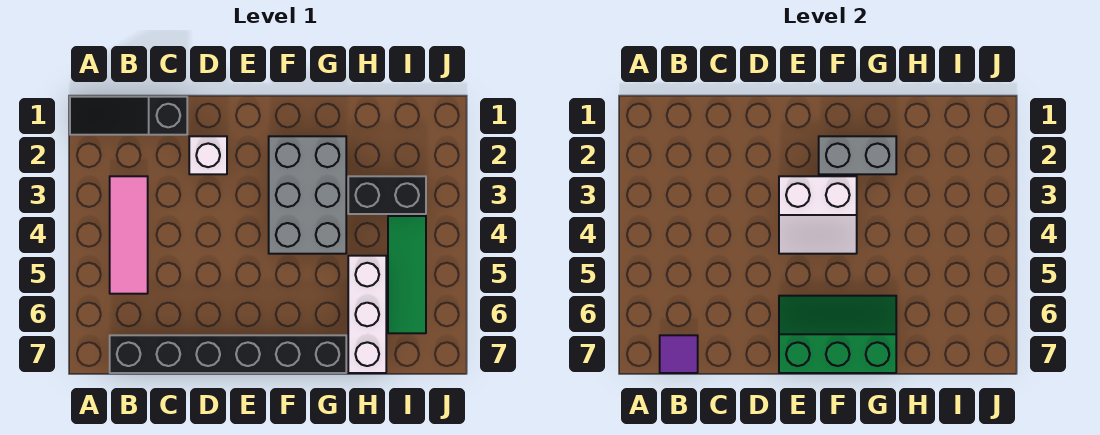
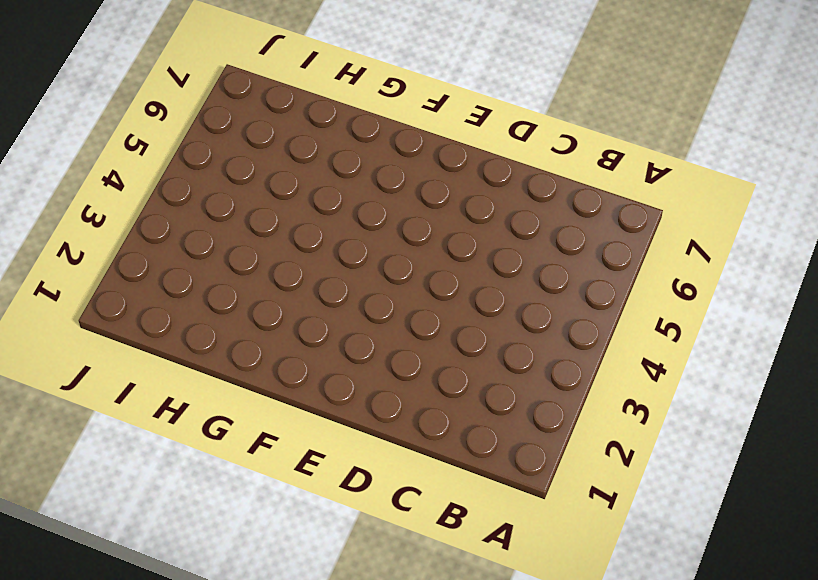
none -> black slope A1:C1 level 1 top C
none -> pink tile B3:B5 level 1
none -> black brick B7:G7 level 1

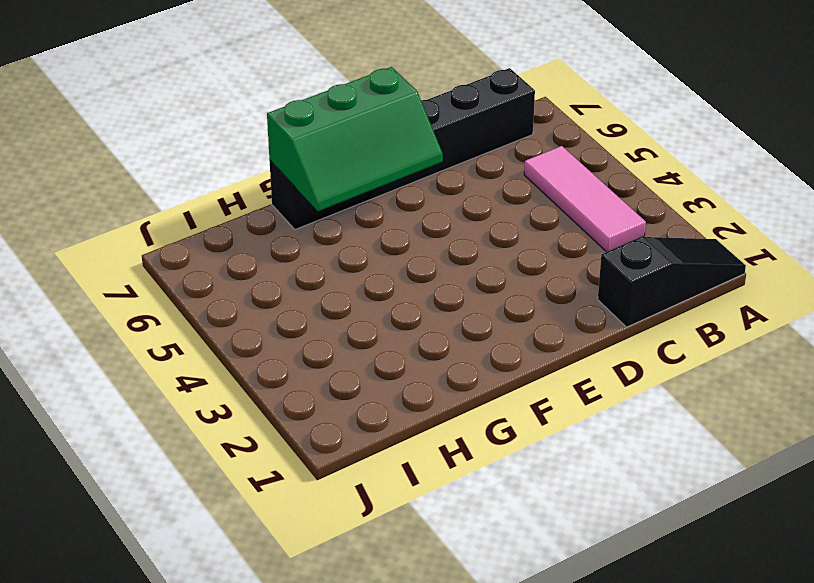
none -> white brick D2 level 1
none -> grey brick F2:G4 level 1
none -> black brick H3:I3 level 1

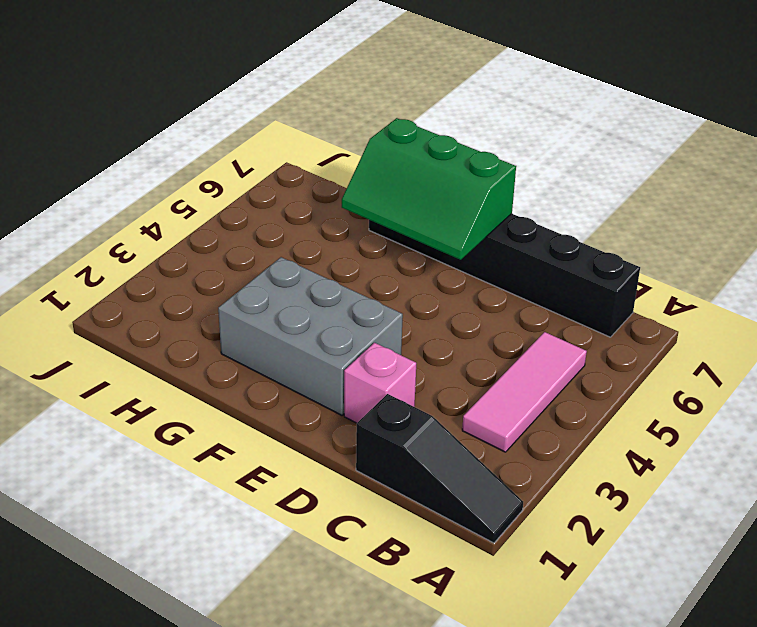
pink brick D2 level 1 -> white brick D2 level 1
grey brick E2:G3 level 1 -> grey brick F2:G4 level 1
none -> black brick H3:I3 level 1
none -> white brick H5:H7 level 1
none -> green tile I4:I6 level 1

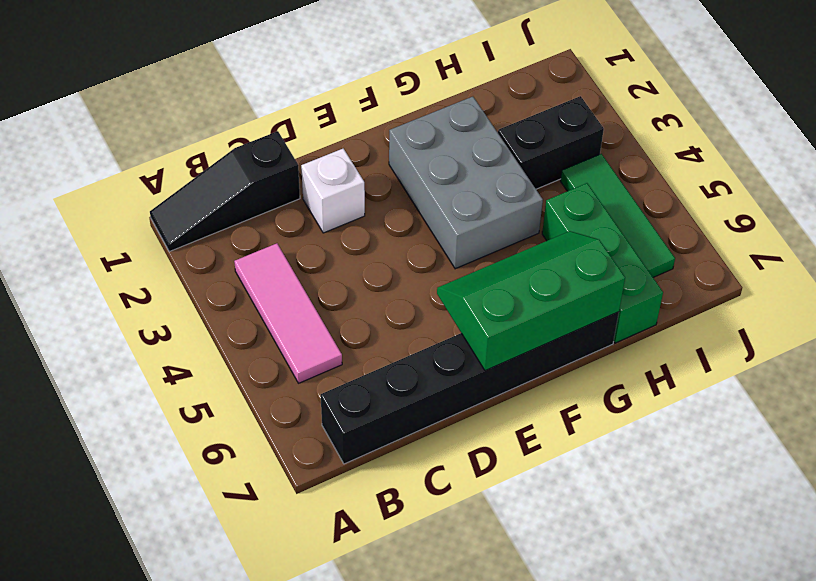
green brick H5:H7 level 1 -> white brick H5:H7 level 1
none -> purple tile B7 level 2
none -> white slope E3:F4 level 2 top 3
none -> grey brick F2:G2 level 2

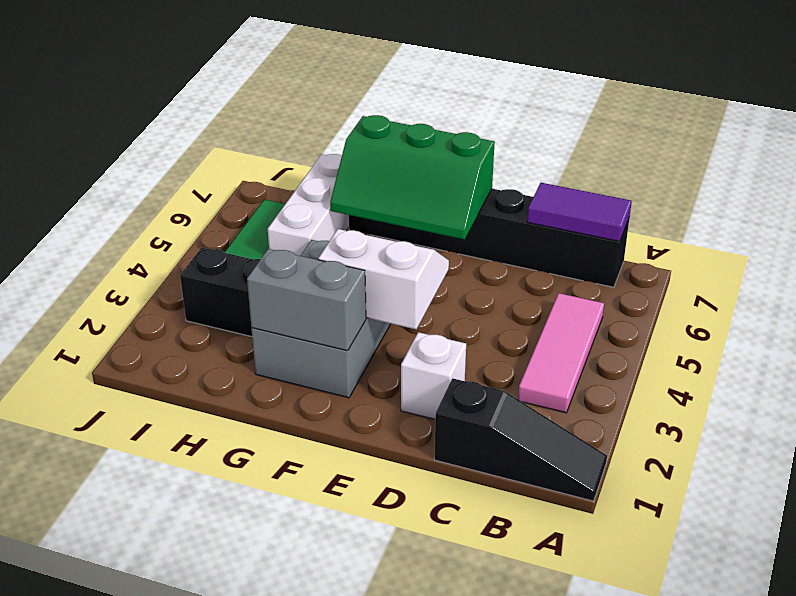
purple tile B7:C7 level 2 -> purple tile B7 level 2

